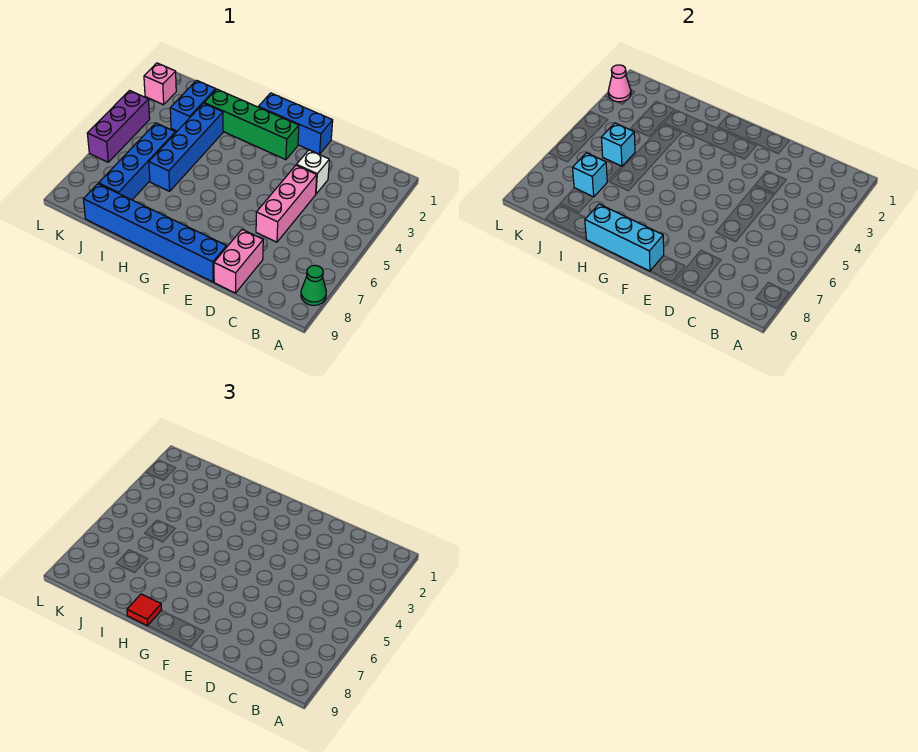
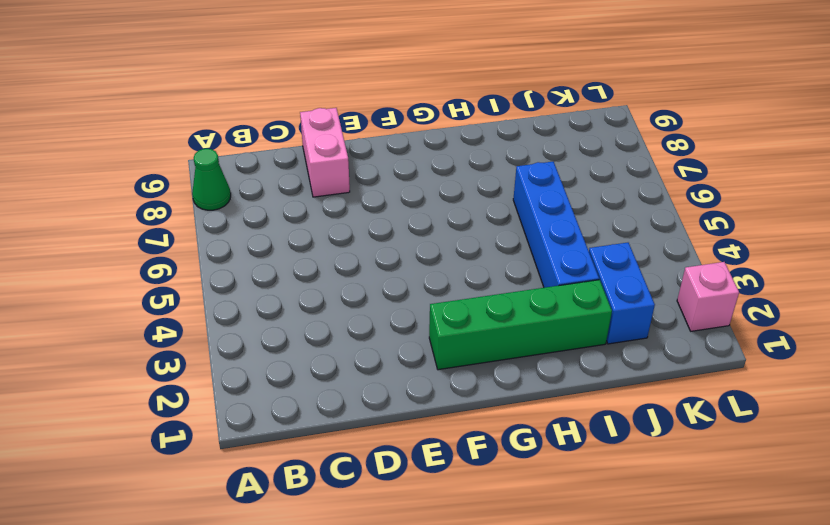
none -> white brick D3 level 1
none -> pink brick D4:D6 level 1
none -> blue brick E1:G1 level 1

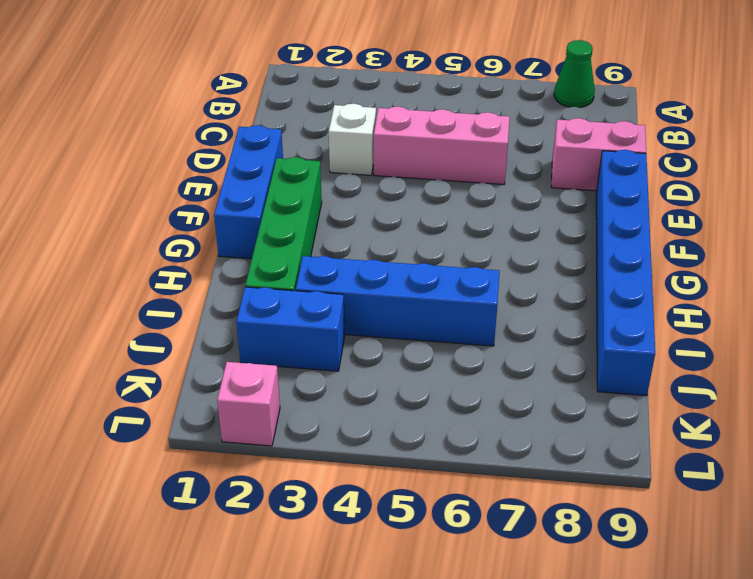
none -> blue brick J5:J8 level 1
none -> purple brick L4:L6 level 1
none -> cyan brick F9:H9 level 2

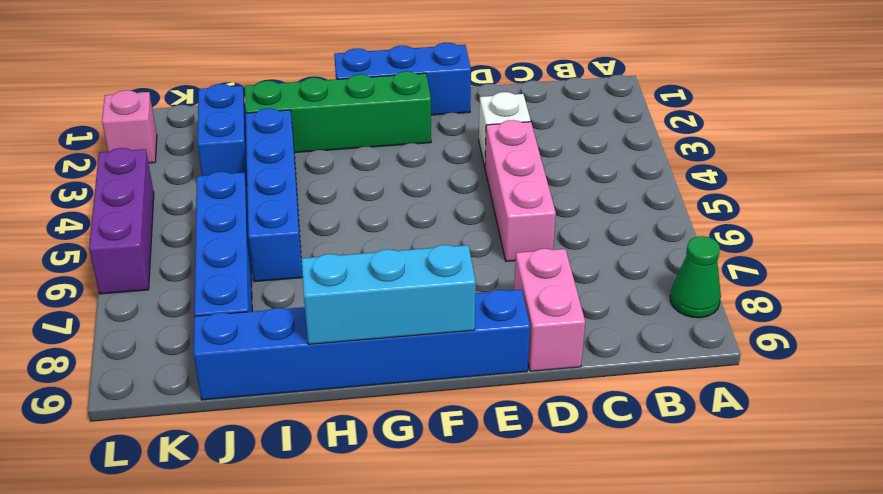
none -> cyan brick J5 level 2
none -> cyan brick J7 level 2
none -> pink cone L2 level 2

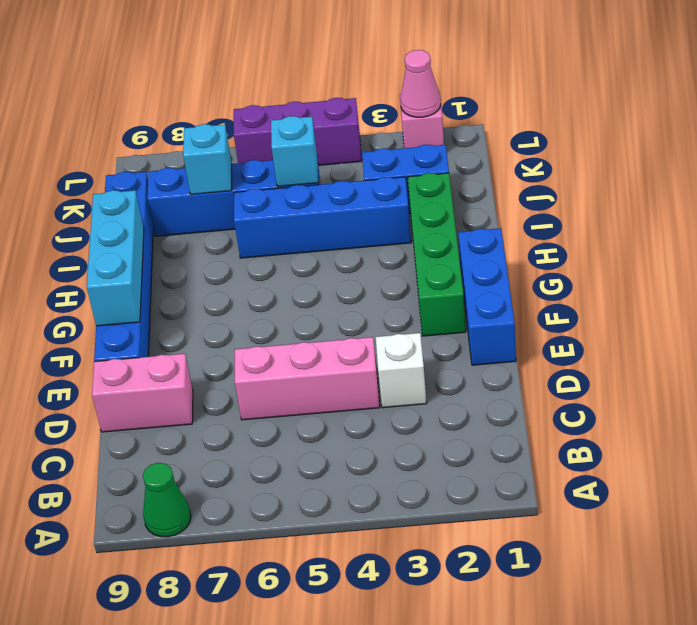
none -> red tile H9 level 3

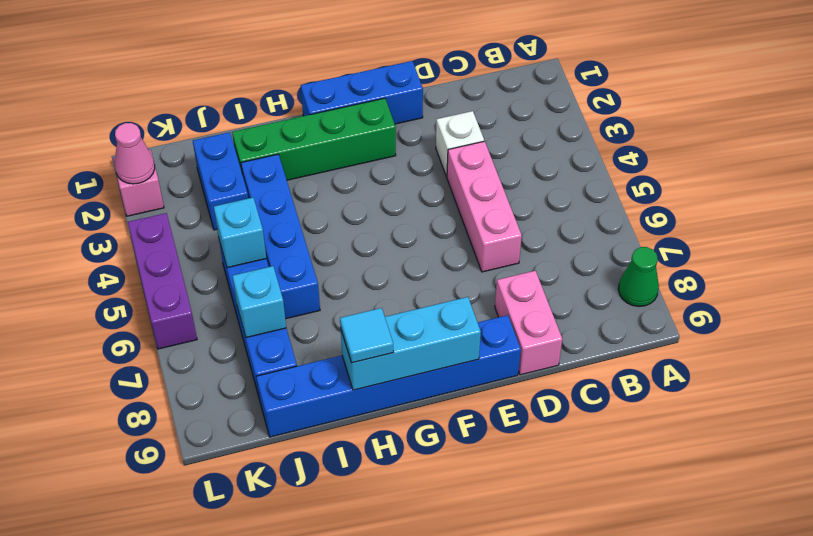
cyan tile H9 level 3 -> red tile H9 level 3

